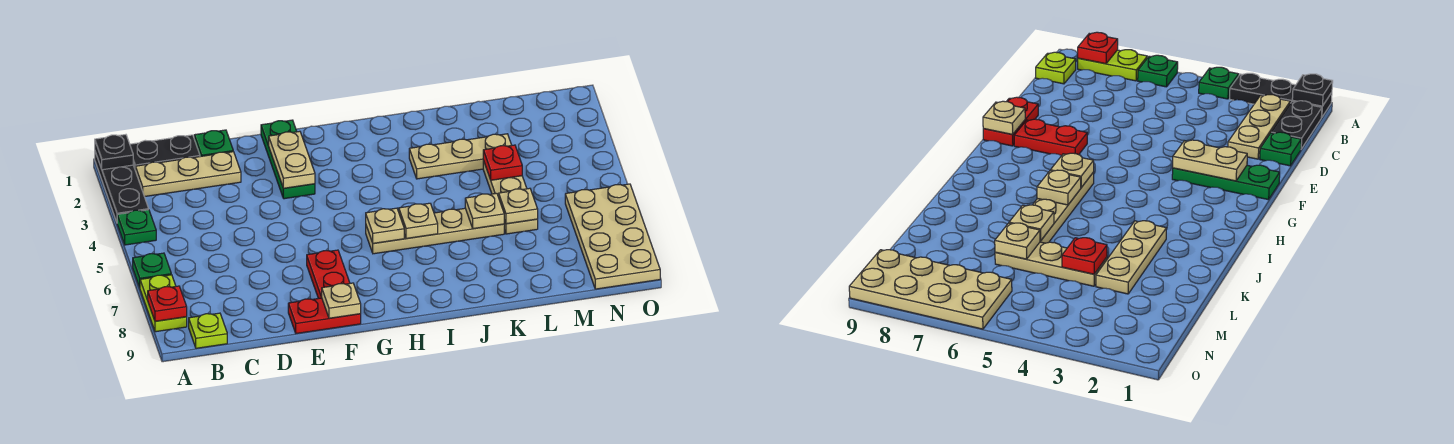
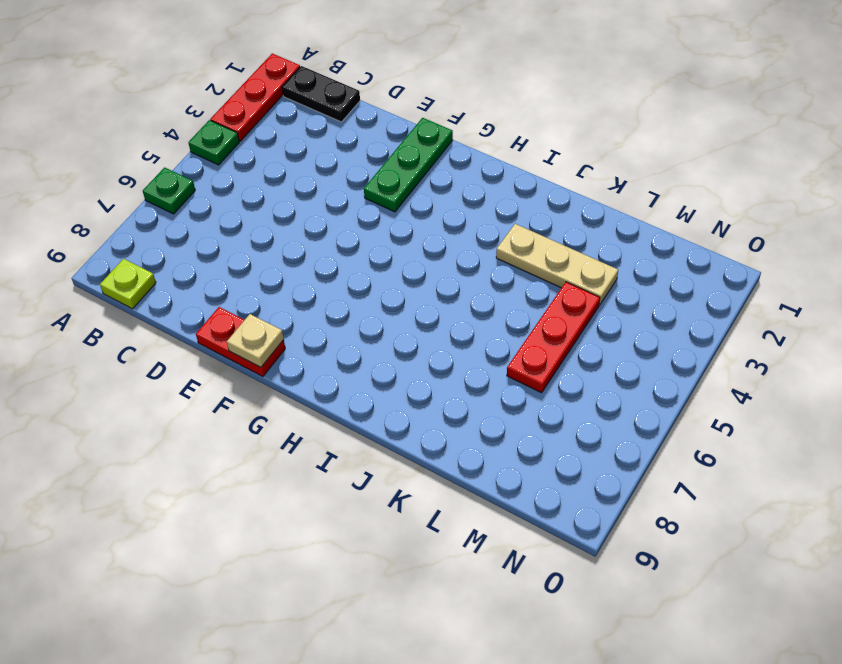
red plate A1:A3 level 1 -> black plate A1:A3 level 1
red plate L4:L6 level 1 -> tan plate L4:L6 level 1
none -> lime plate A7:A8 level 1
none -> tan plate B2:D2 level 1
none -> green plate D1 level 1

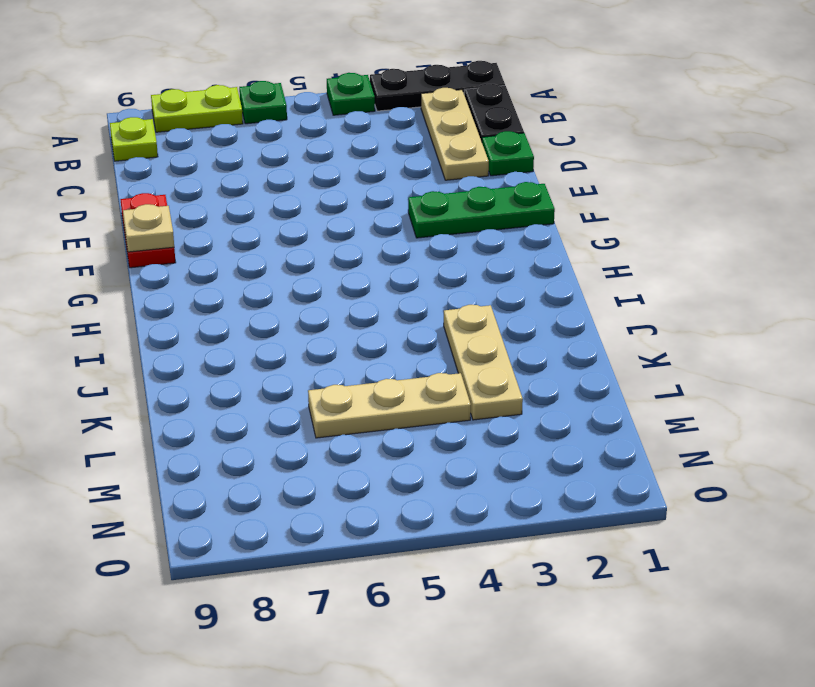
none -> red plate F7:F8 level 1
none -> tan plate H6:K6 level 1
none -> tan plate N6:O9 level 1

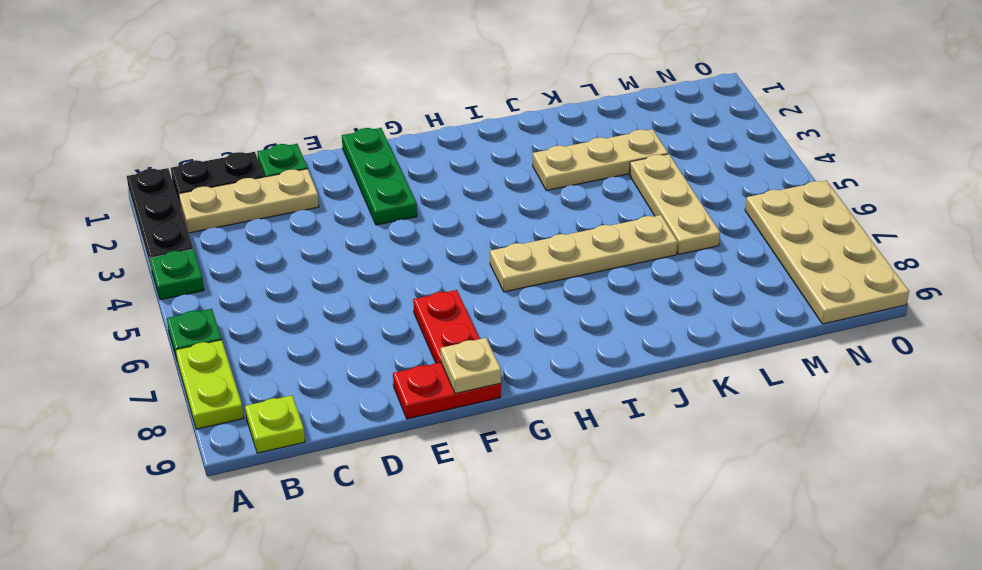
none -> black plate A1 level 2
none -> red plate A8 level 2
none -> tan plate F2:F3 level 2

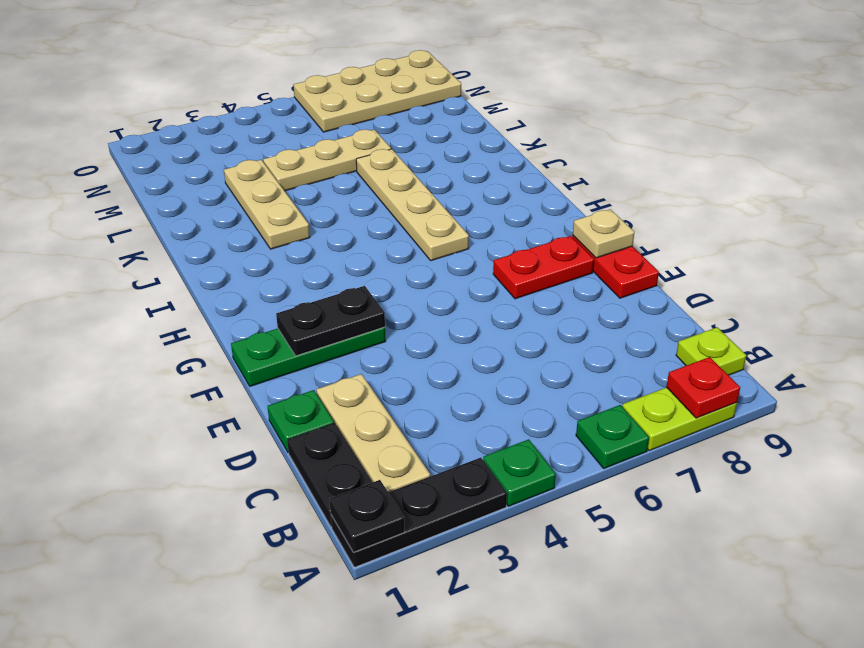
black plate F2:F3 level 2 -> tan plate F2:F3 level 2
none -> tan plate H6 level 2
none -> tan plate I6 level 2
none -> tan plate K6 level 2

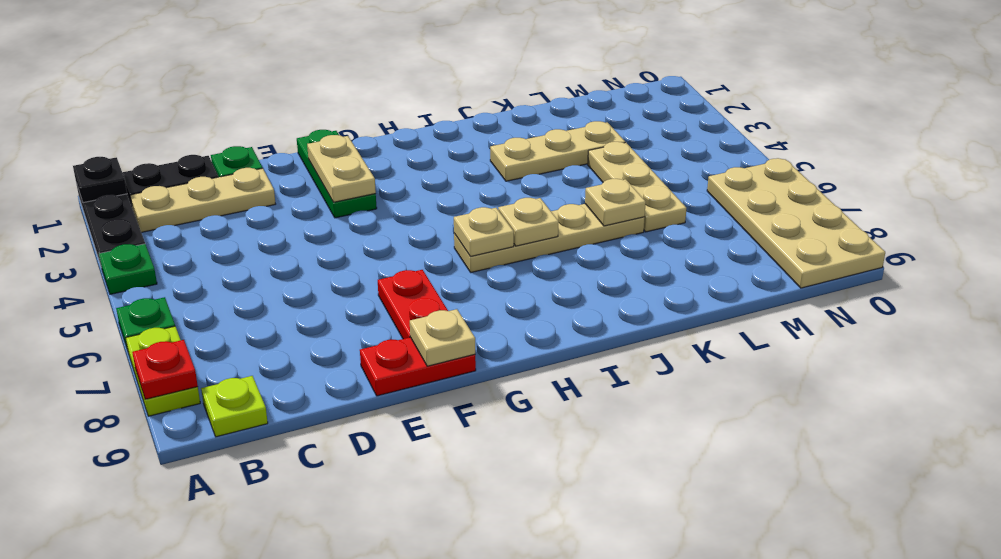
none -> red plate L4 level 2
none -> tan plate L6 level 2

